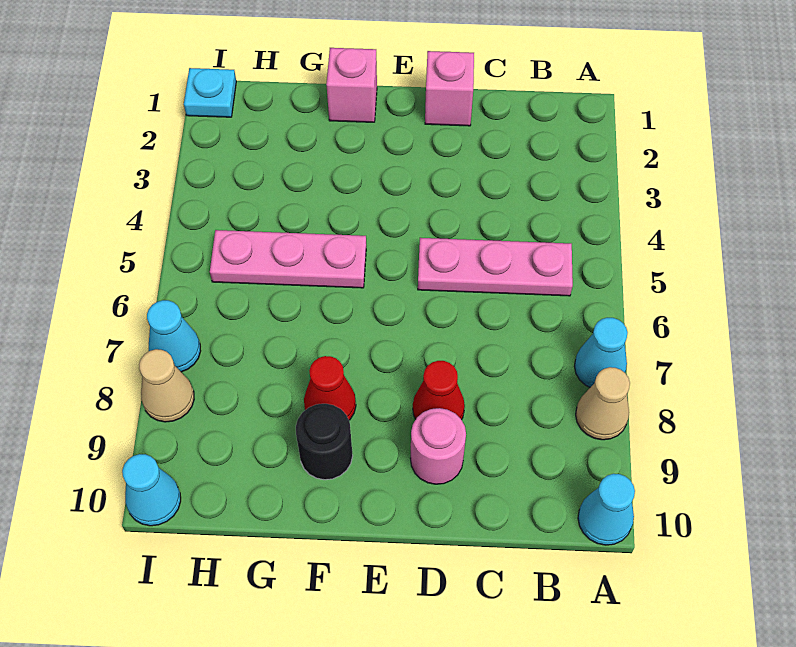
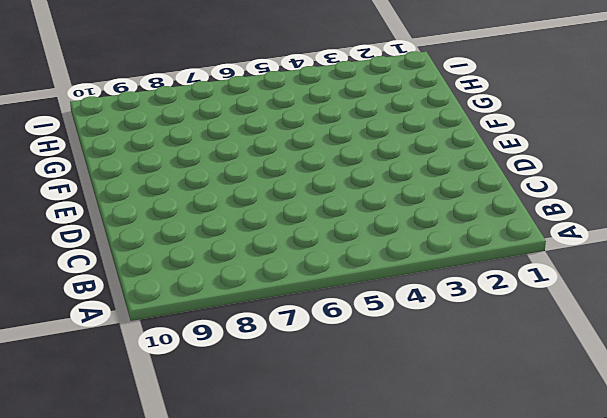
none -> cyan cone A7 level 1
none -> tan cone A8 level 1
none -> cyan cone A10 level 1

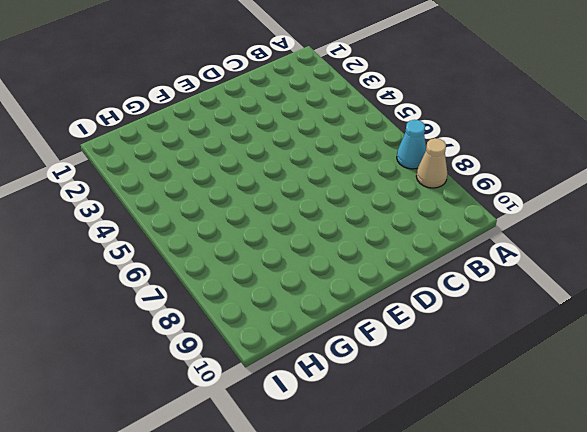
none -> cyan cone A10 level 1
none -> pink plate B5:D5 level 1
none -> pink brick D1 level 1

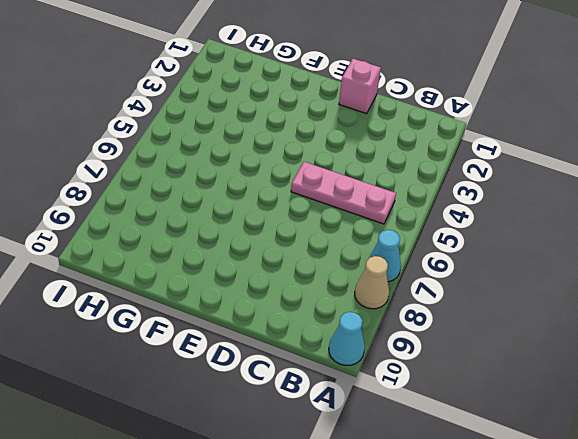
none -> red cone D8 level 1
none -> pink round brick D9 level 1
none -> pink brick F1 level 1

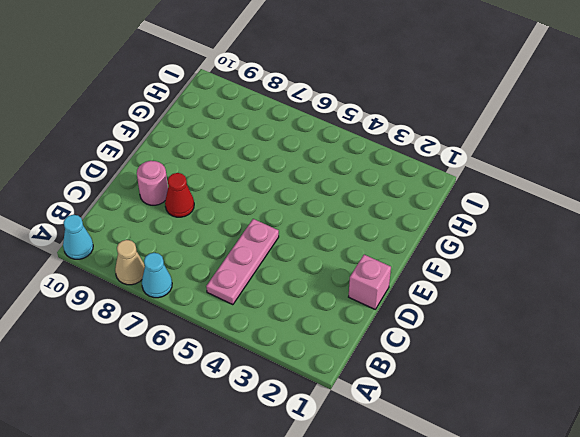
none -> pink brick F1 level 1
none -> pink plate F5:H5 level 1
none -> red cone F8 level 1

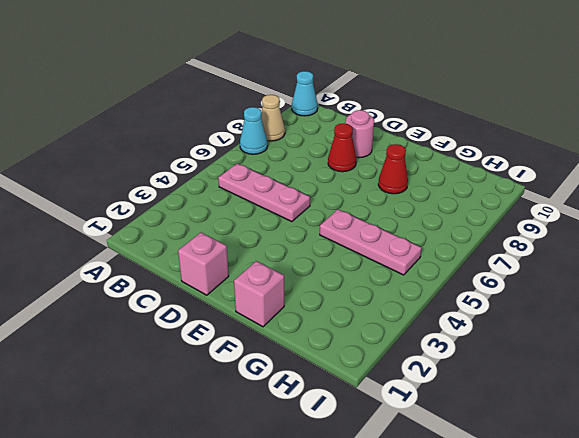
none -> black round brick F9 level 1
none -> cyan plate I1 level 1
none -> cyan cone I7 level 1

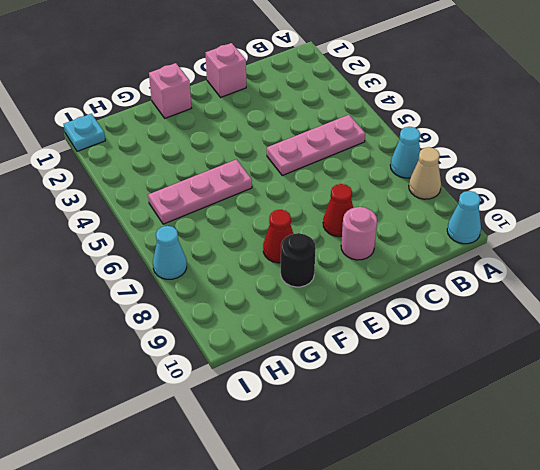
none -> tan cone I8 level 1
none -> cyan cone I10 level 1

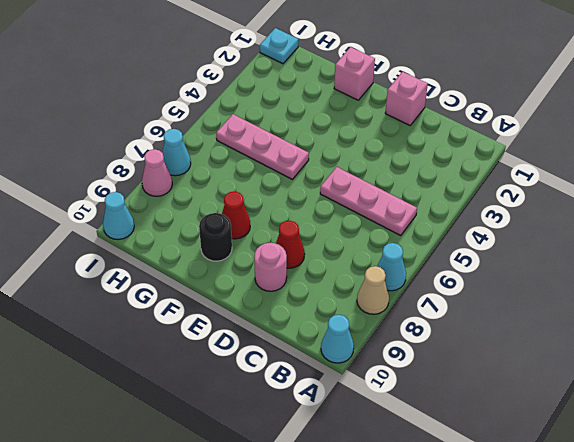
pink cone I8 level 1 -> tan cone I8 level 1

